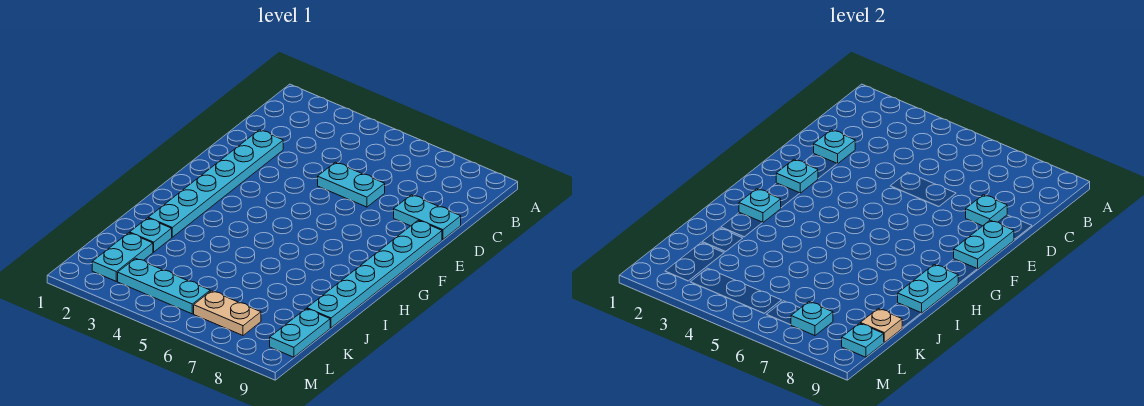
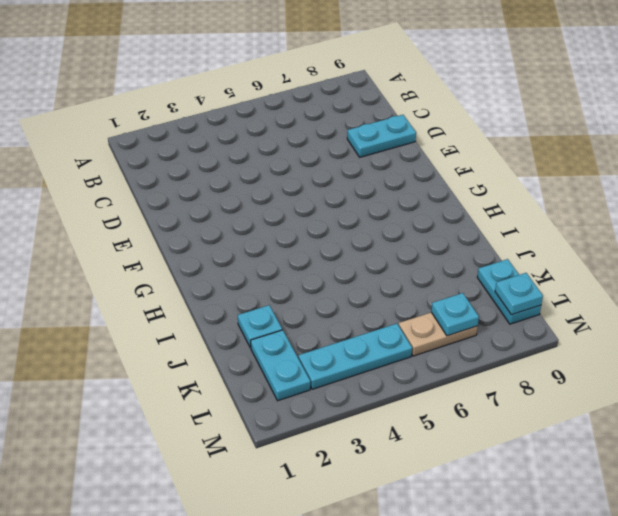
none -> cyan plate D2:I2 level 1
none -> cyan plate D5:D6 level 1
none -> cyan plate E9:J9 level 1

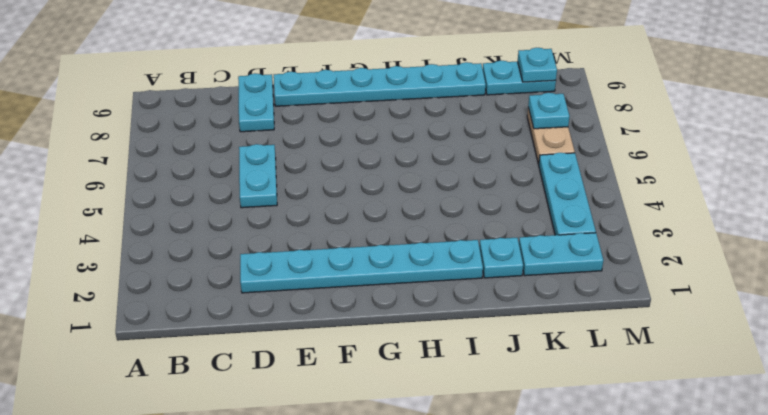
none -> cyan plate D2 level 2
none -> cyan plate D8 level 2
none -> cyan plate E9:F9 level 2

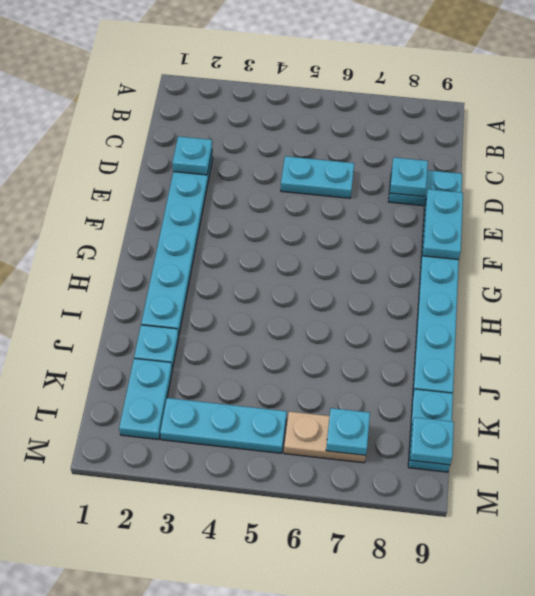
none -> cyan plate F2 level 2
none -> cyan plate H2 level 2
none -> cyan plate H9:I9 level 2

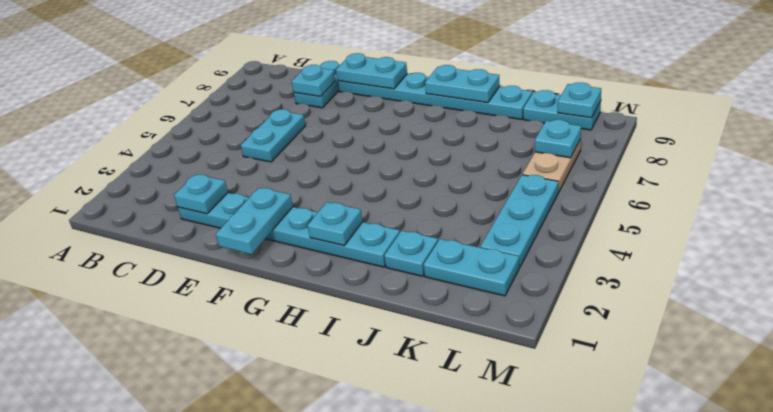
cyan plate F1:F2 level 2 -> cyan plate F2 level 2
none -> tan plate K9 level 2

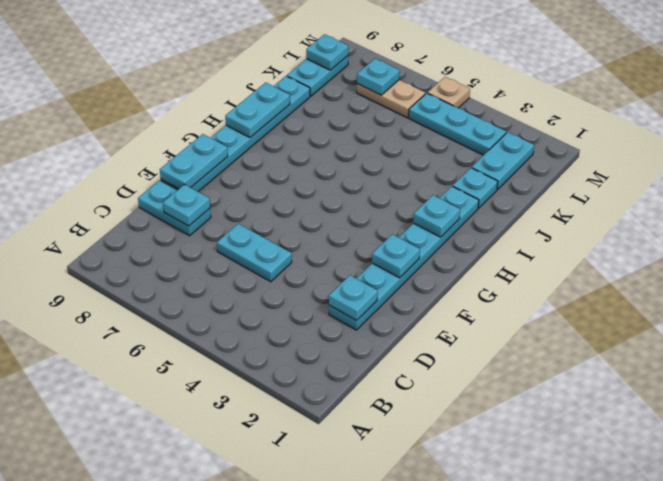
tan plate M5 level 1 -> tan plate K9 level 2

